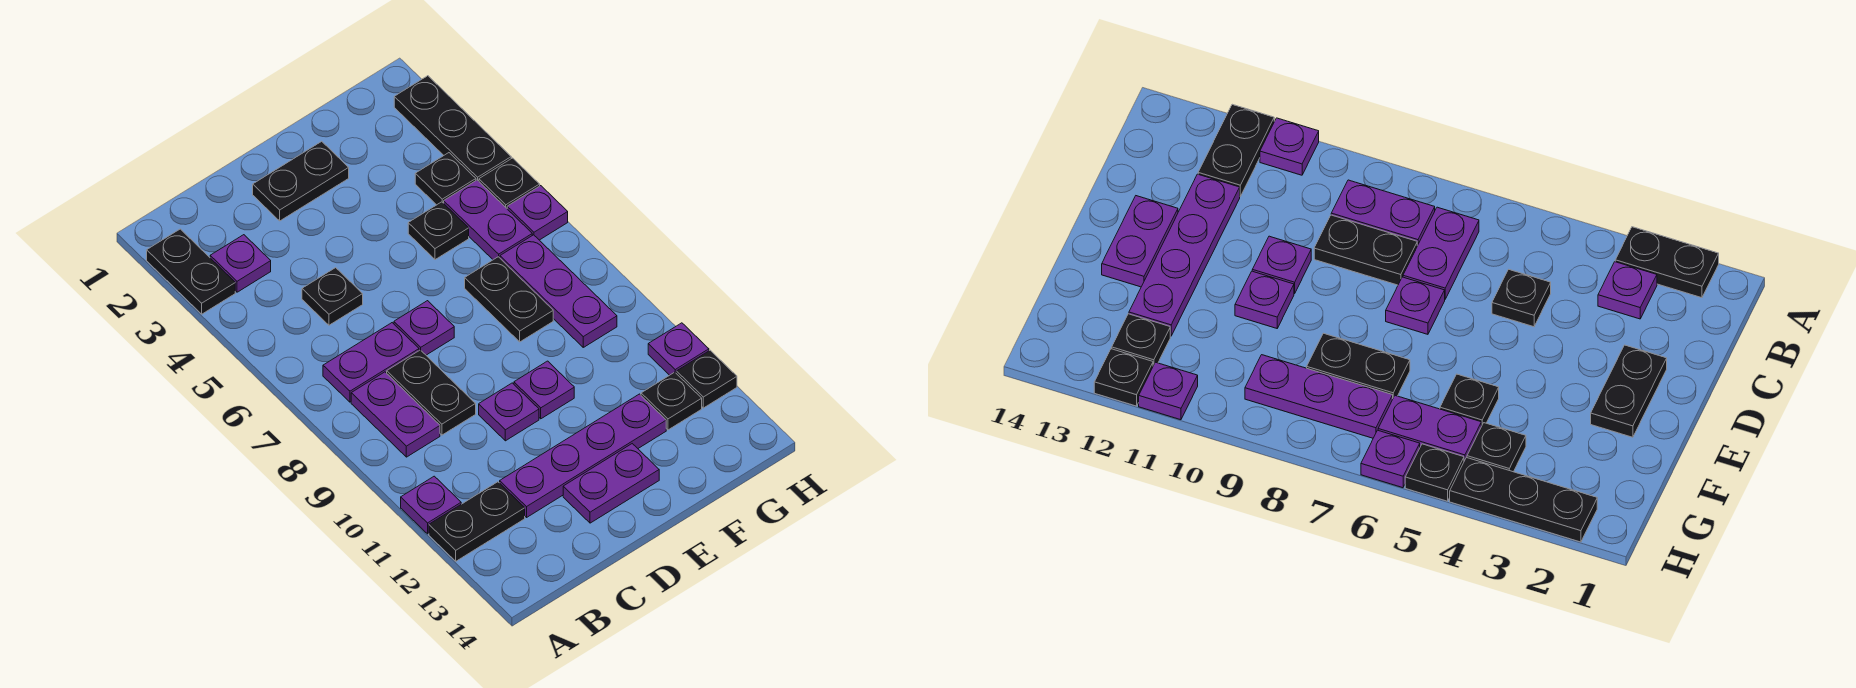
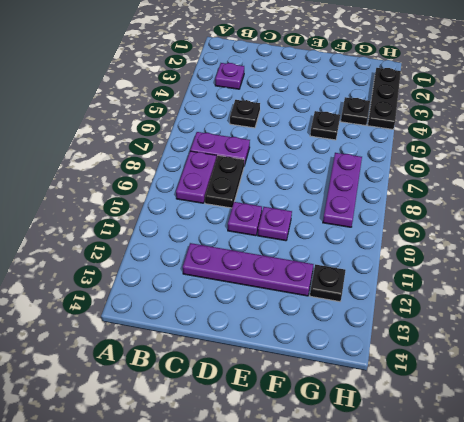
none -> black plate A2:A3 level 1
none -> purple plate A11 level 1
none -> black plate A12:B12 level 1

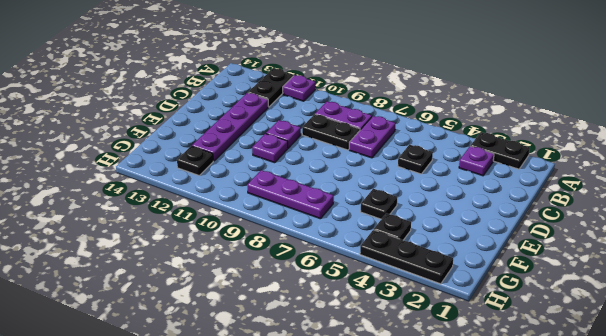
none -> black plate D2:E2 level 1
none -> purple plate D7 level 1
none -> purple plate D13:E13 level 1

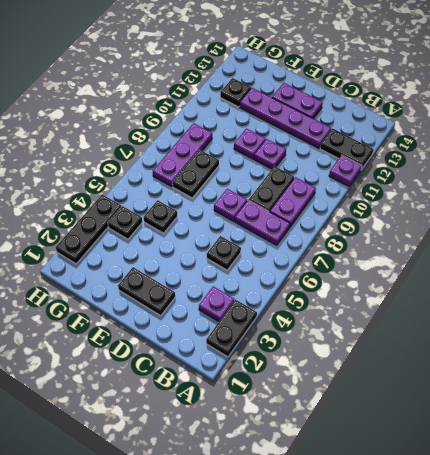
none -> purple plate G5:G6 level 1
none -> black plate H5 level 1
none -> purple plate H6 level 1

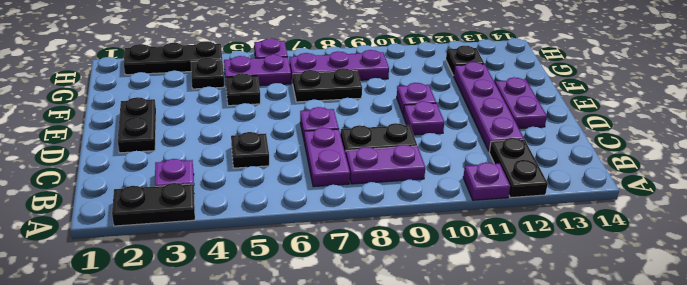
none -> black plate H5 level 1
none -> purple plate H11 level 1
none -> black plate H12 level 1

